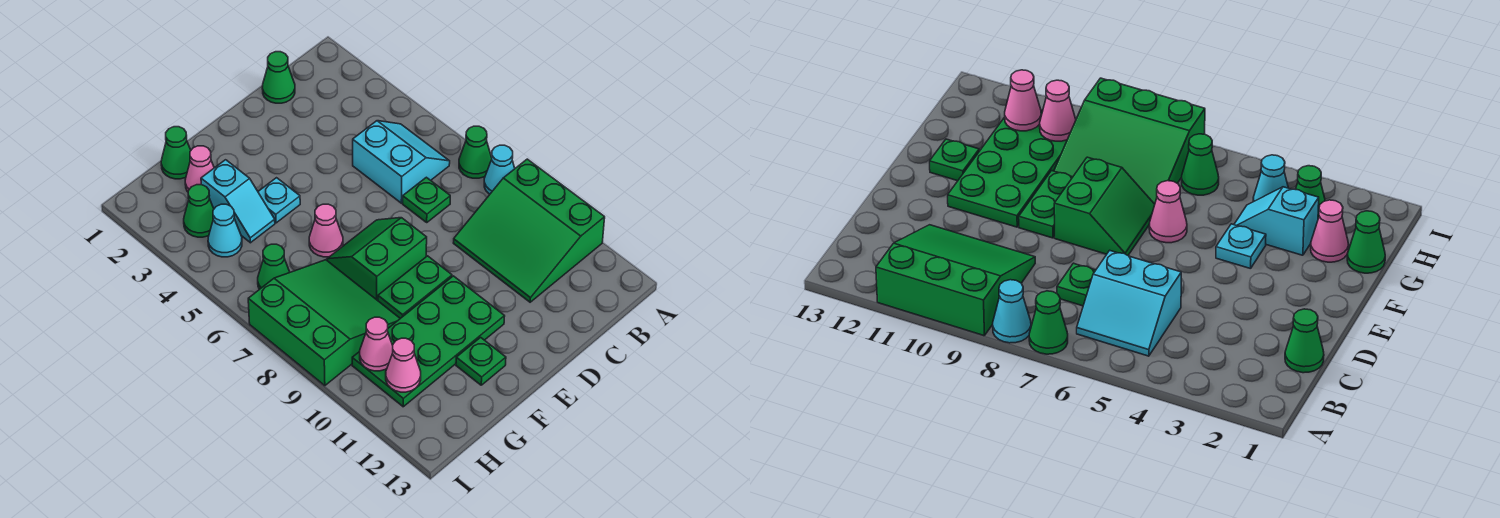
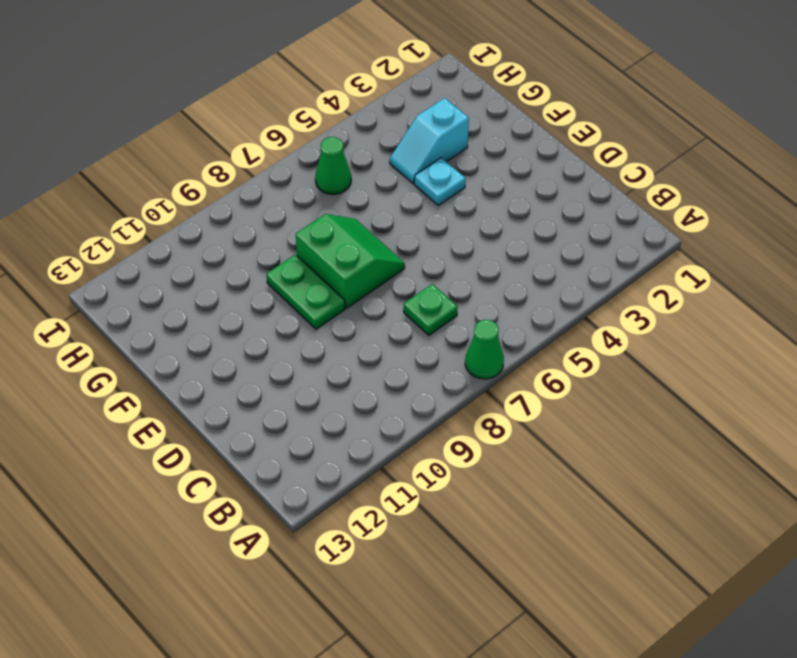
none -> cyan cone A8 level 1
none -> green slope A9:C11 level 1 top A
none -> cyan slope B5:C6 level 1 top C

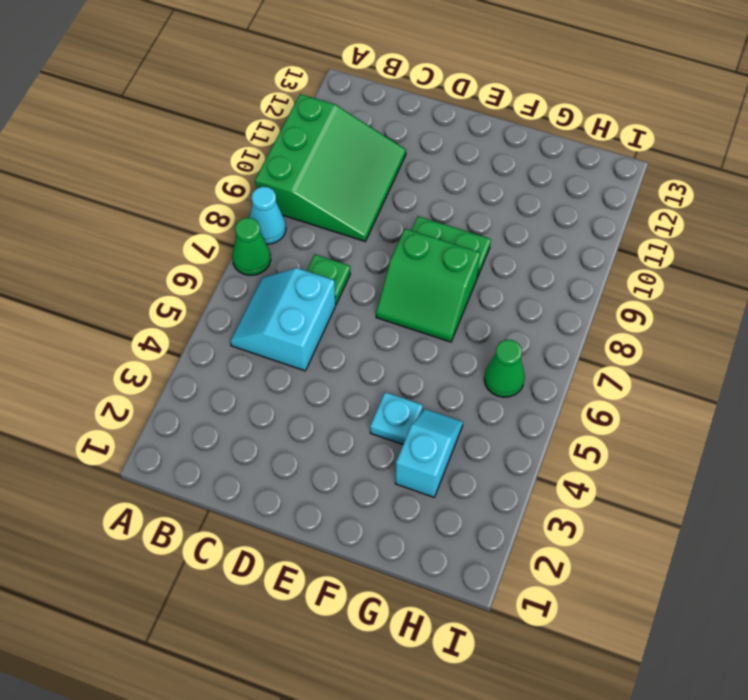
none -> green cone C1 level 1
none -> green plate E10:H11 level 1
none -> pink cone F6 level 1

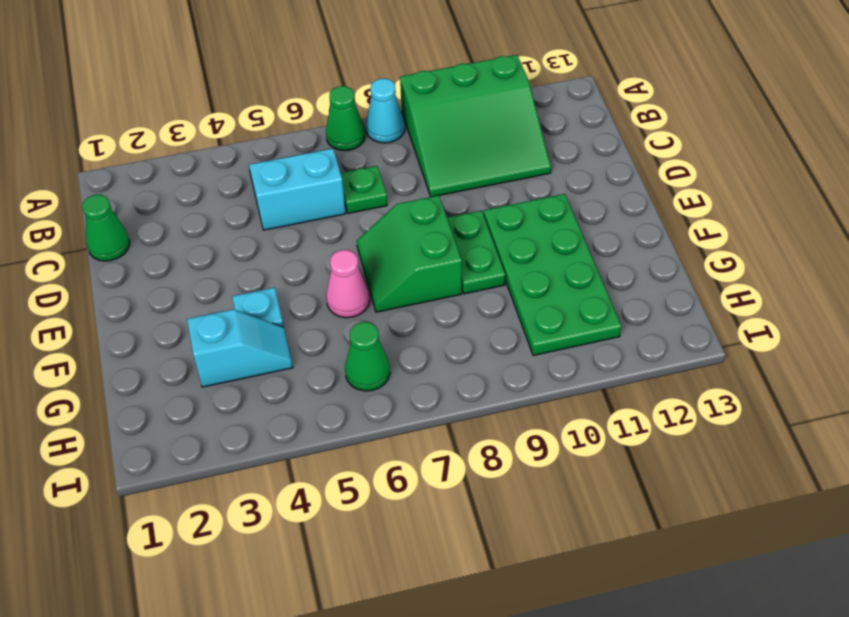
none -> green plate F12 level 1
none -> green cone G1 level 1
none -> pink cone G2 level 1

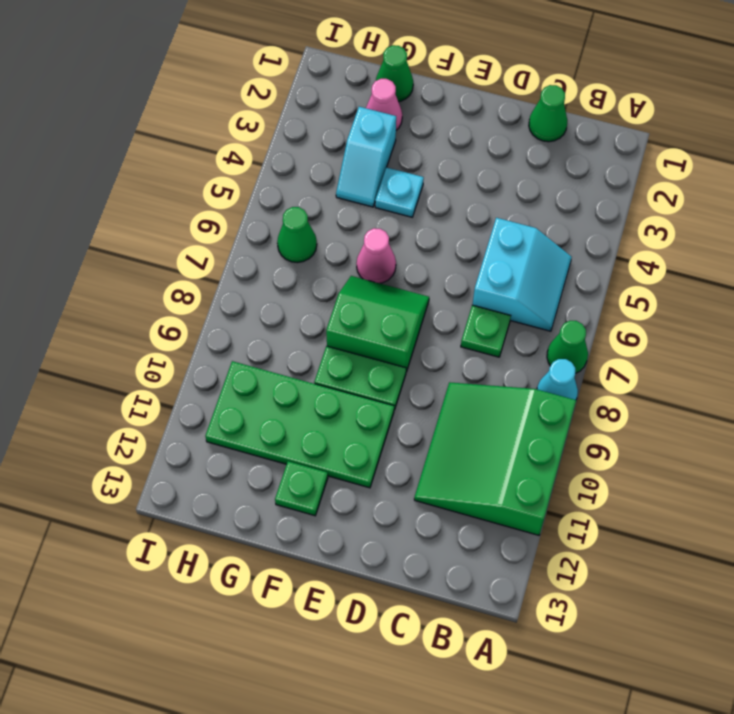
none -> green slope G7:I9 level 1 top I
none -> green cone H3 level 1
none -> cyan cone H4 level 1

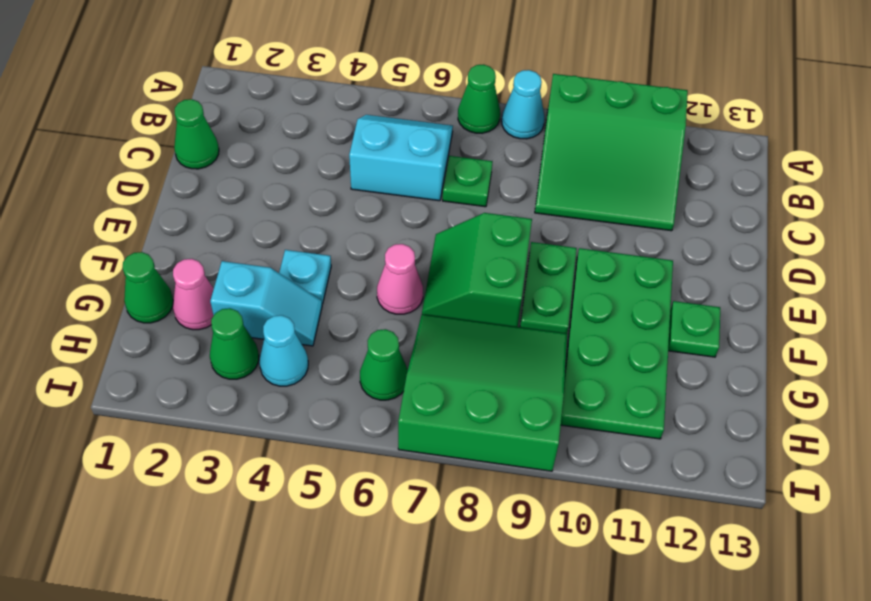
none -> pink cone H10 level 2
none -> pink cone H11 level 2

